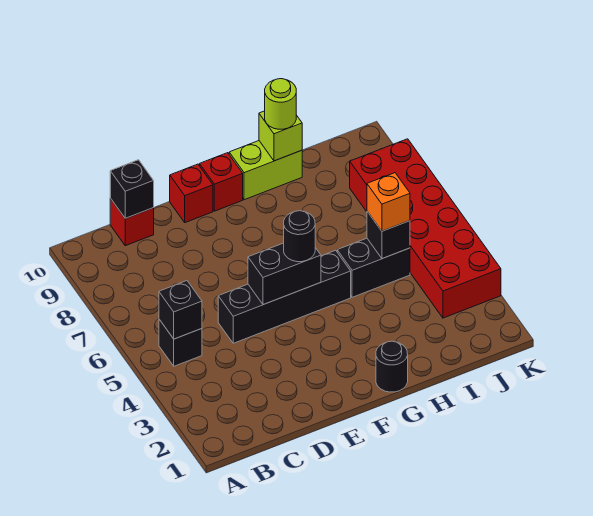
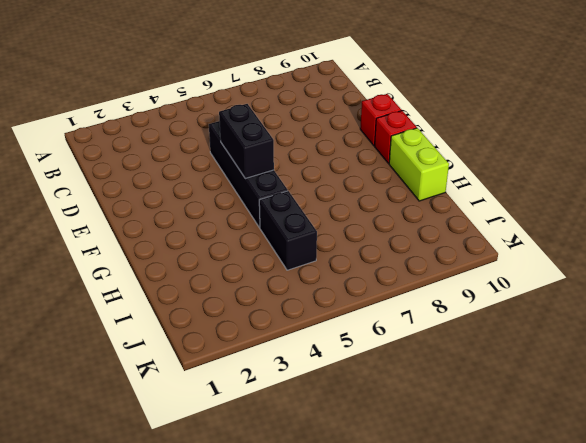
none -> black brick B5 level 1
none -> red brick C10 level 1
none -> black round brick G1 level 1

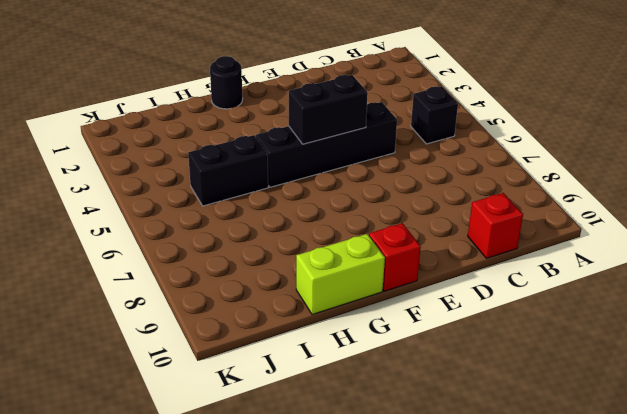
none -> red brick E10 level 1
none -> red brick J3:K8 level 1
none -> black brick B5 level 2

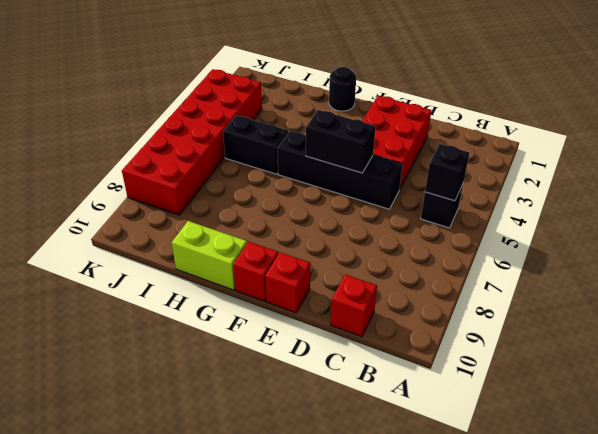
red brick D2:E4 level 1 -> none
none -> black brick C10 level 2
none -> lime brick H10 level 2
none -> black brick I5 level 2

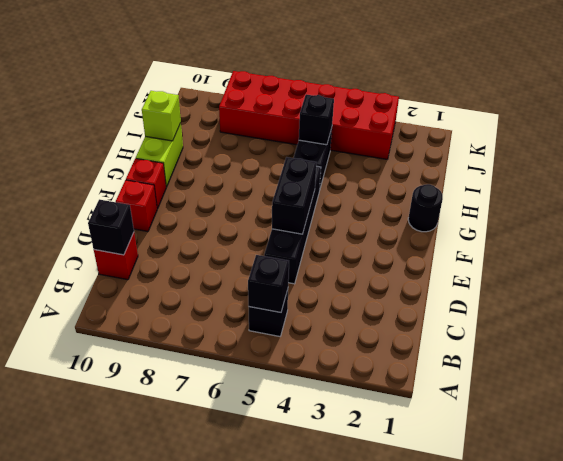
none -> black round brick F5 level 3
none -> lime round brick H10 level 3
none -> orange brick I5 level 3

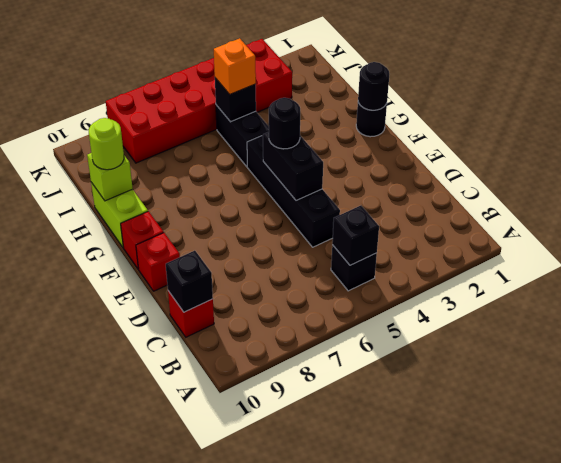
black round brick G1 level 2 -> none

